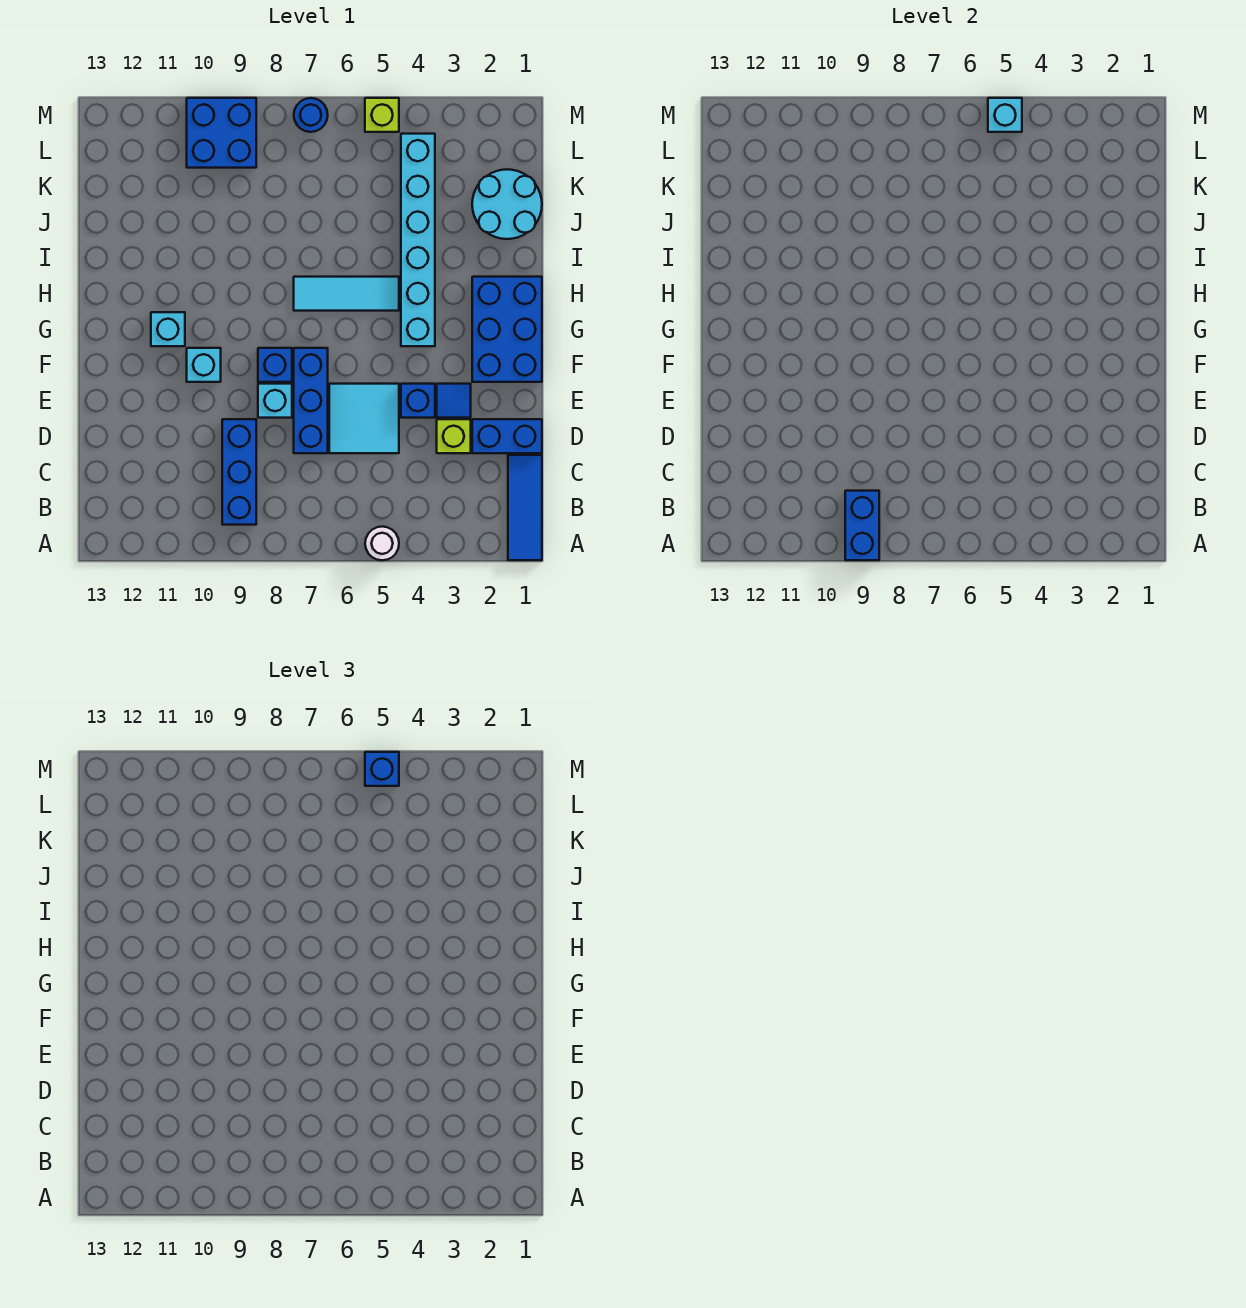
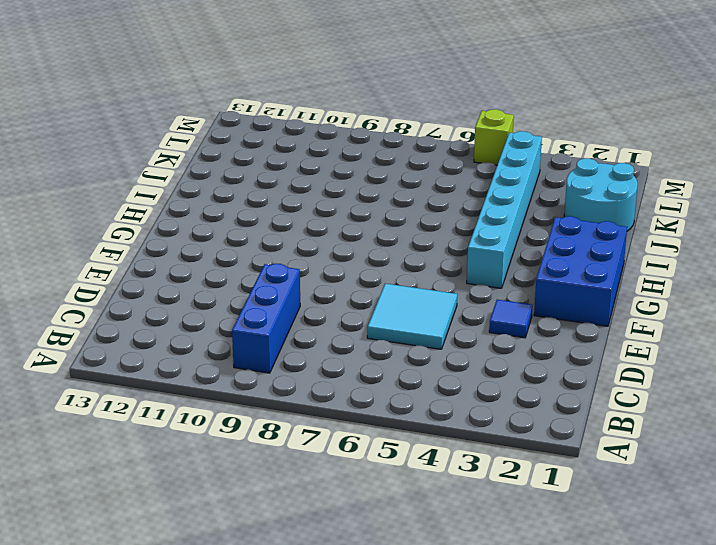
none -> blue tile A1:C1 level 1
none -> white round brick A5 level 1
none -> blue brick D1:D2 level 1

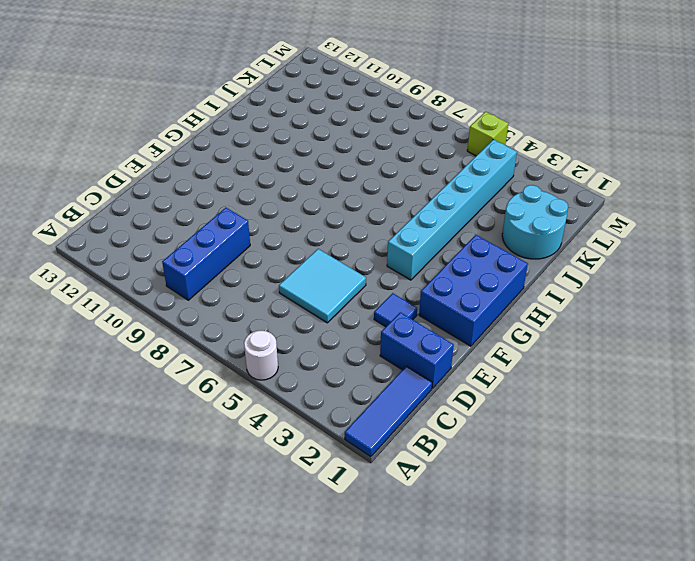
none -> lime brick D3 level 1
none -> blue brick D7:F7 level 1
none -> blue brick E4 level 1

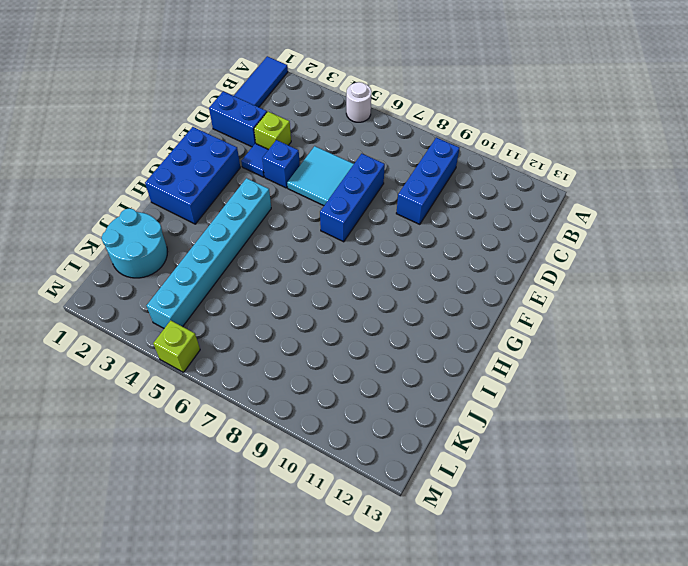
none -> cyan brick E8 level 1
none -> blue brick F8 level 1
none -> cyan brick F10 level 1

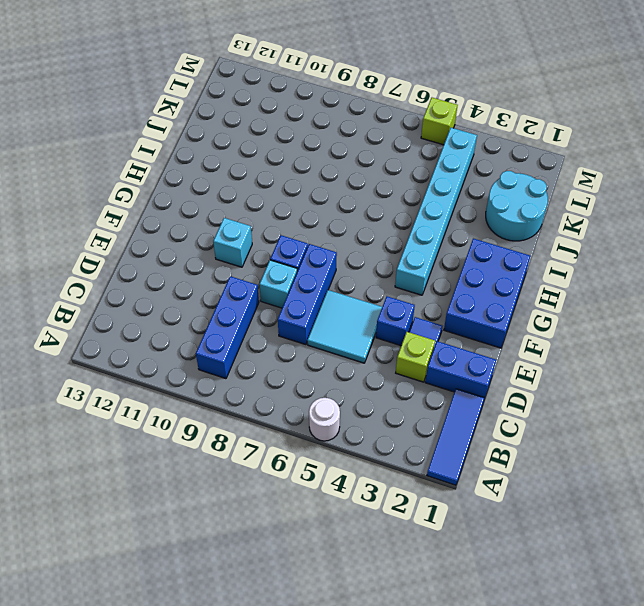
none -> cyan brick G11 level 1
none -> cyan tile H5:H7 level 1
none -> blue brick L9:M10 level 1

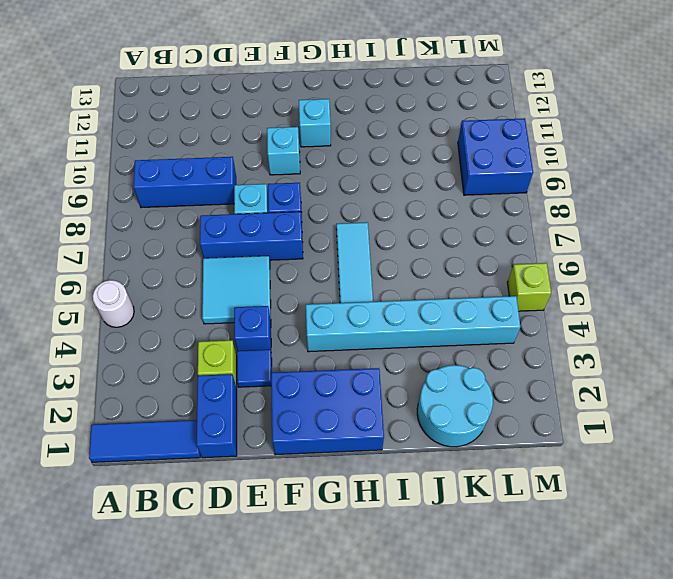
none -> blue round brick M7 level 1
none -> blue brick A9:B9 level 2
none -> cyan brick M5 level 2

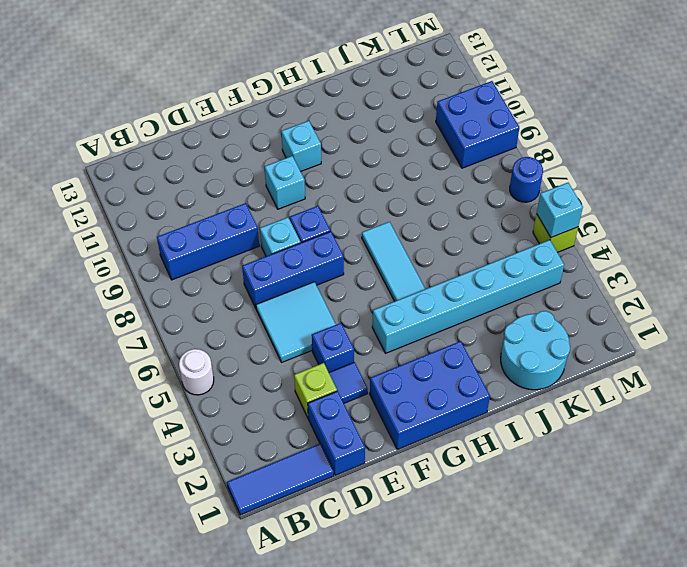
none -> blue brick A9:B9 level 2
none -> blue brick M5 level 3

